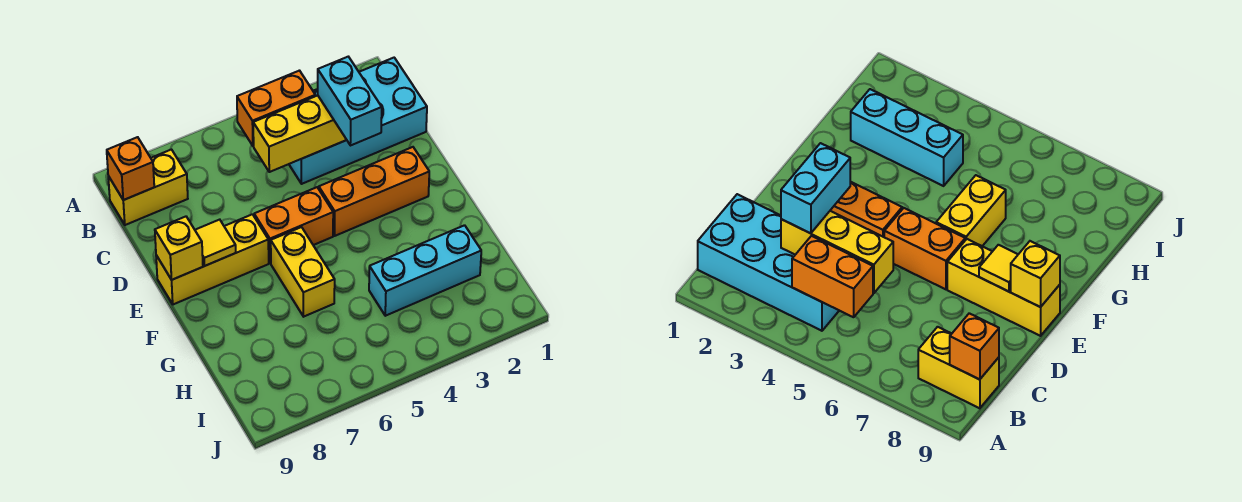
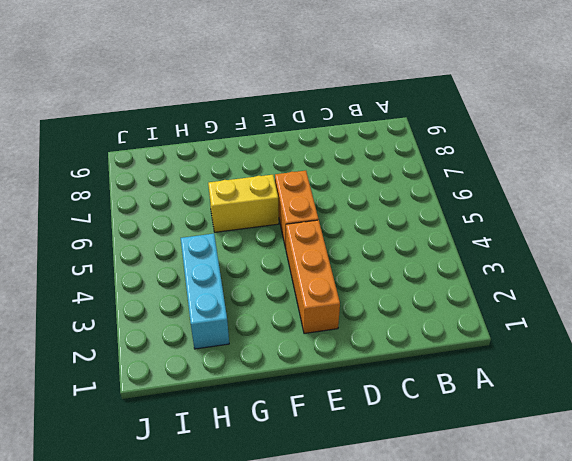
none -> cyan brick B1:C4 level 1
none -> yellow brick B8:B9 level 1
none -> yellow brick E7:E9 level 1

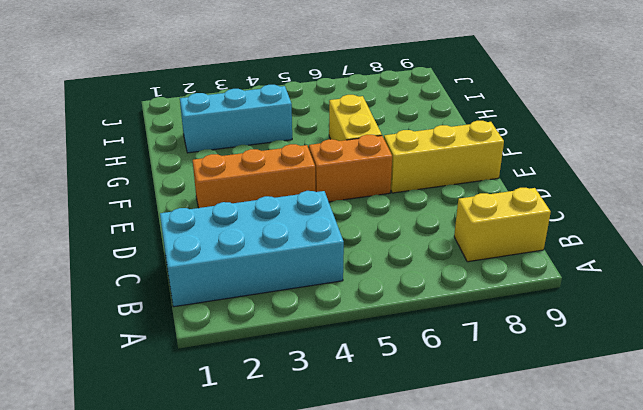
none -> orange brick B4:B5 level 2
none -> orange brick B9 level 2
none -> yellow brick C3:C5 level 2

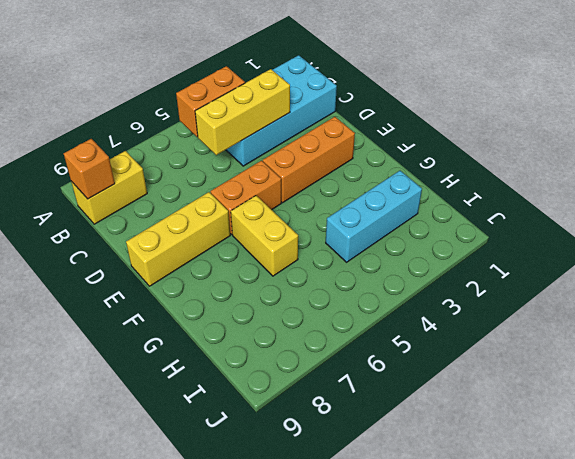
none -> yellow tile E8 level 2
none -> yellow brick E9 level 2
none -> cyan brick C3:D3 level 3

